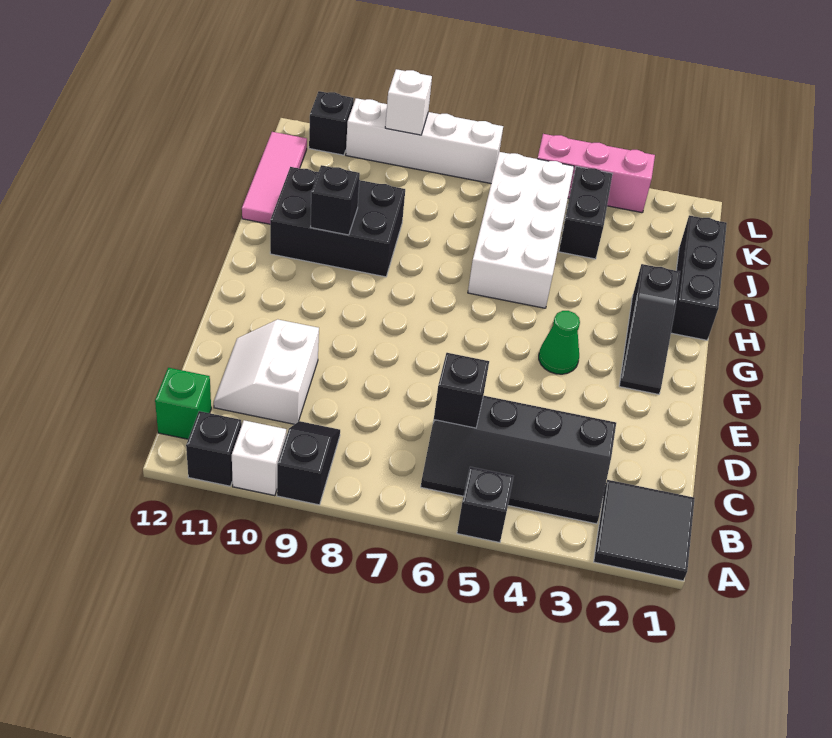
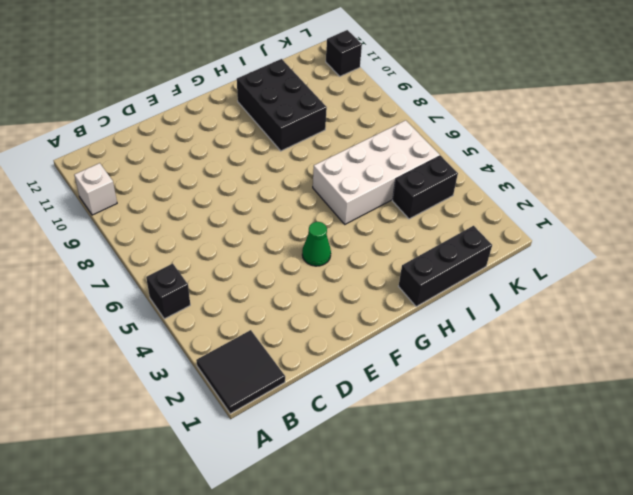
none -> black slope A9:B9 level 1 top A
none -> black brick A11 level 1
none -> black slope B3:C6 level 1 top C

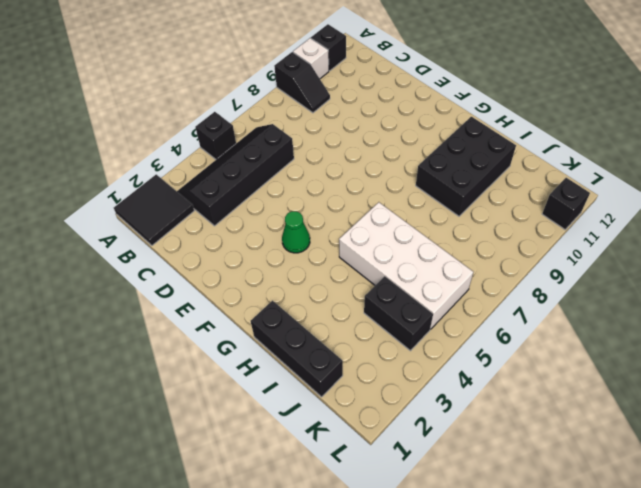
none -> green brick B12 level 1
none -> white slope C10:D11 level 1 top 10
none -> black slope F2:H2 level 1 top H

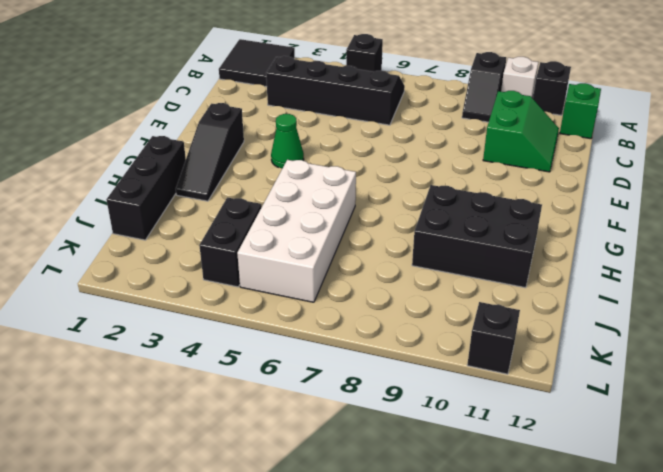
green slope C10:D11 level 1 top 10 -> white slope C10:D11 level 1 top 10
black slope F2:H2 level 1 top F -> black slope F2:H2 level 1 top H
none -> pink tile I12:K12 level 1
none -> pink brick L3:L5 level 1
none -> white brick L7:L10 level 1

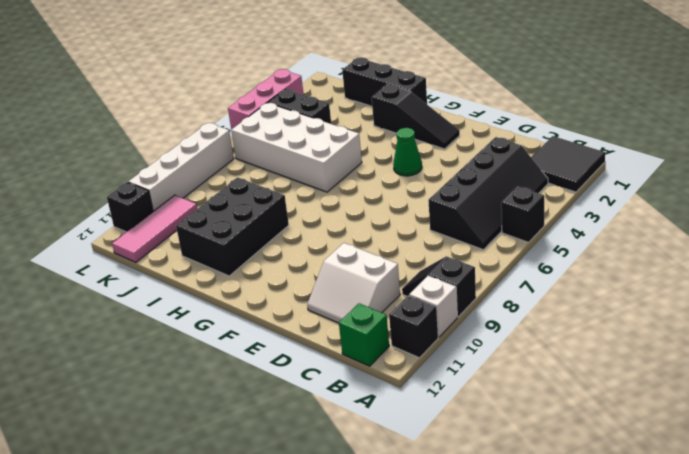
pink tile K10:K12 level 1 -> pink tile I12:K12 level 1
none -> black brick C6 level 2
none -> black brick H10 level 2
none -> white brick L9 level 2

